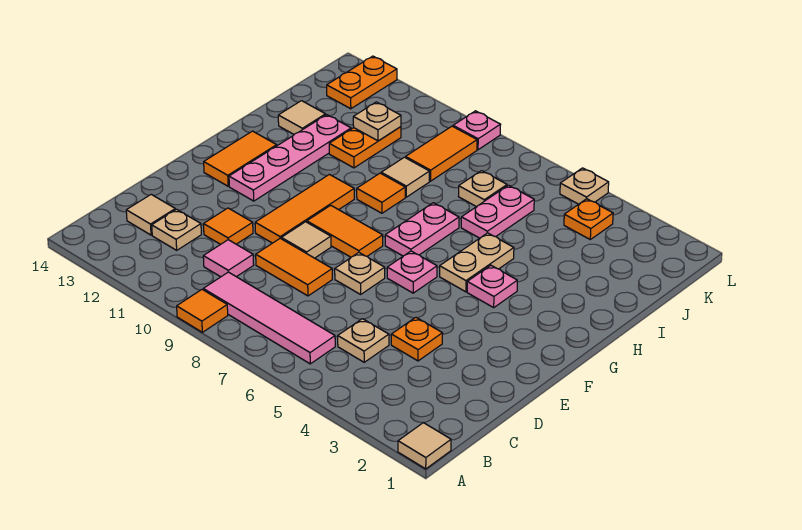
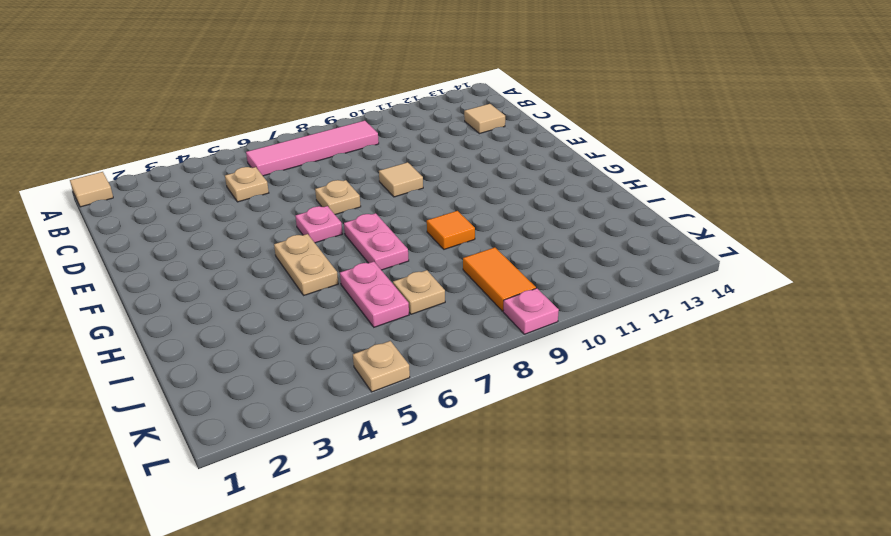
none -> orange tile A9 level 1
none -> pink tile C10 level 1
none -> tan plate C12 level 1
none -> orange plate D4 level 1

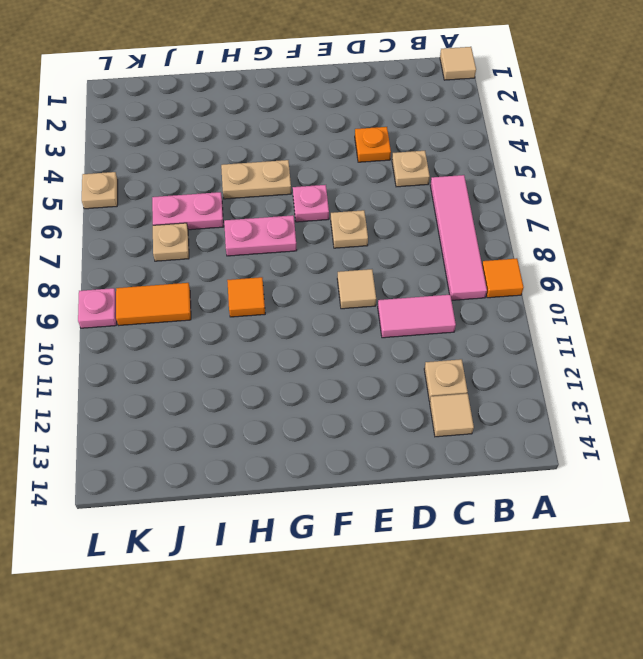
pink tile C10:D10 level 1 -> pink tile C10 level 1
none -> orange tile D8:D9 level 1
none -> orange tile D11 level 1
none -> orange tile E10:G10 level 1
none -> orange tile F8:F9 level 1

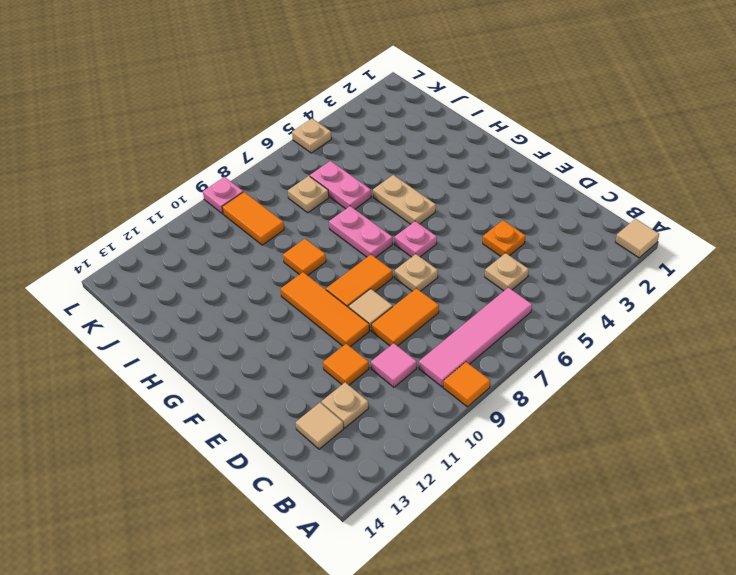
none -> pink plate F12:I12 level 1
none -> orange tile F13:G13 level 1
none -> pink plate G4 level 1
none -> tan tile I9 level 1

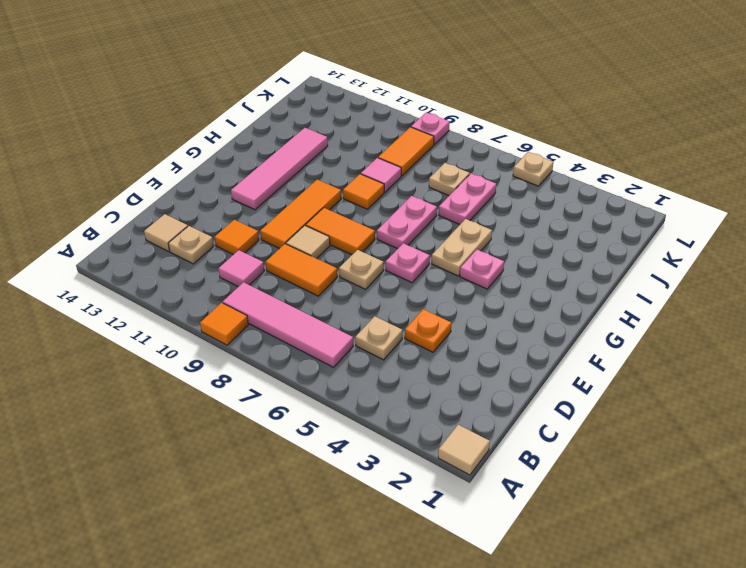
pink tile F12:I12 level 1 -> pink plate F12:I12 level 1
pink tile I9 level 1 -> tan tile I9 level 1
none -> orange tile F13:G13 level 1
none -> orange plate I11:J11 level 1
none -> tan tile I13 level 1
none -> orange plate K4 level 1

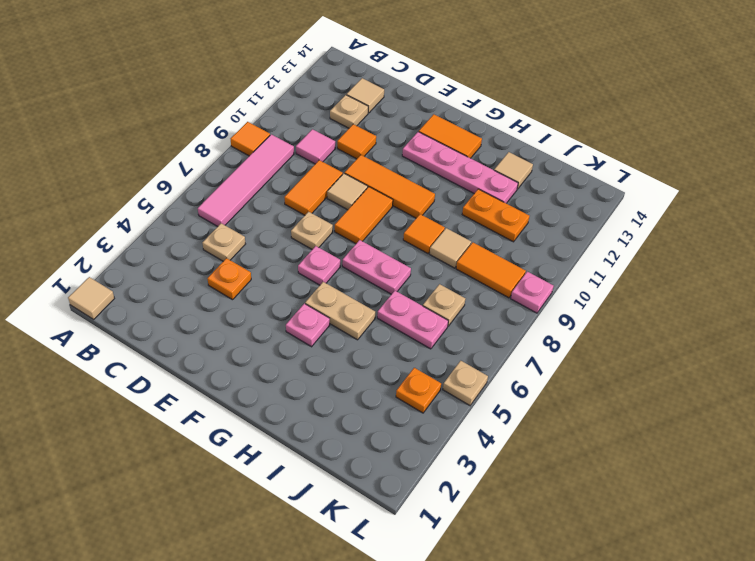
none -> orange plate K13:L13 level 1
none -> tan plate J11 level 2

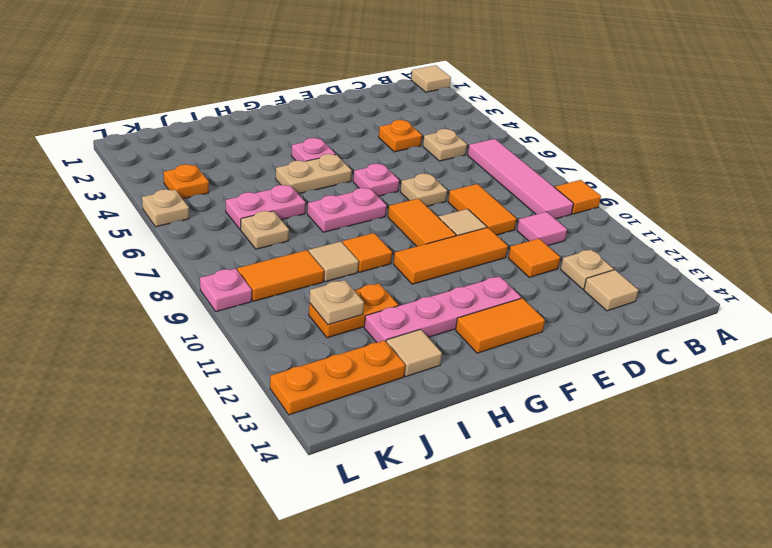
orange plate J13:L13 level 1 -> orange plate K13:L13 level 1

